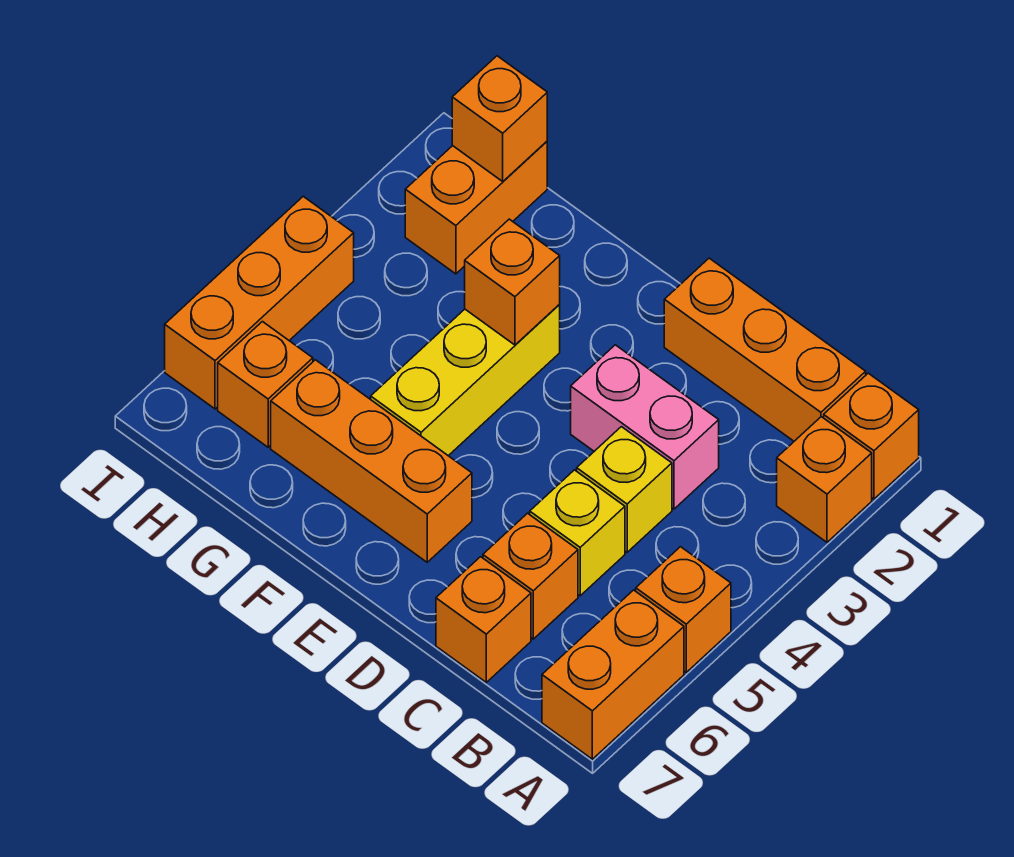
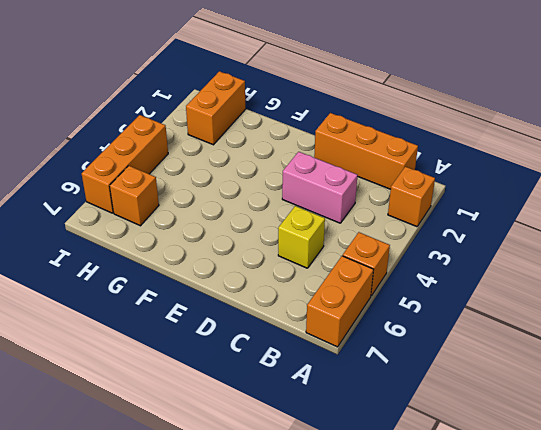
none -> orange brick A1 level 1
none -> yellow brick C4 level 1
none -> orange brick C6 level 1

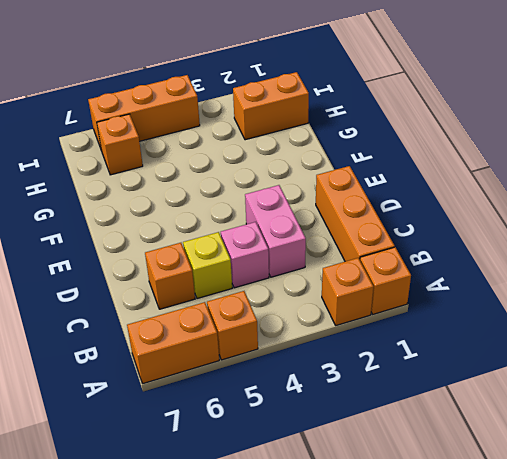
pink brick C4 level 1 -> yellow brick C4 level 1
none -> orange brick C7 level 1
none -> orange brick E6:G6 level 1
none -> yellow brick F3:F5 level 1

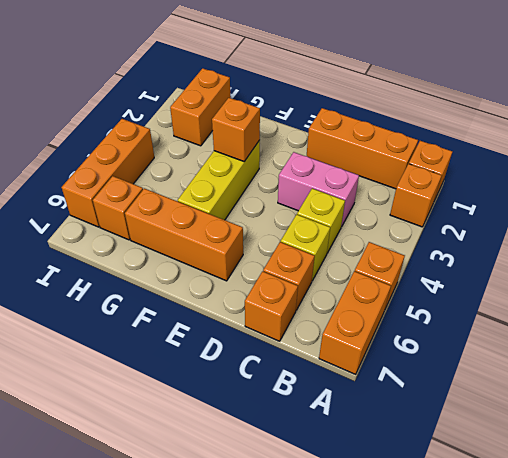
none -> orange brick H1 level 2

